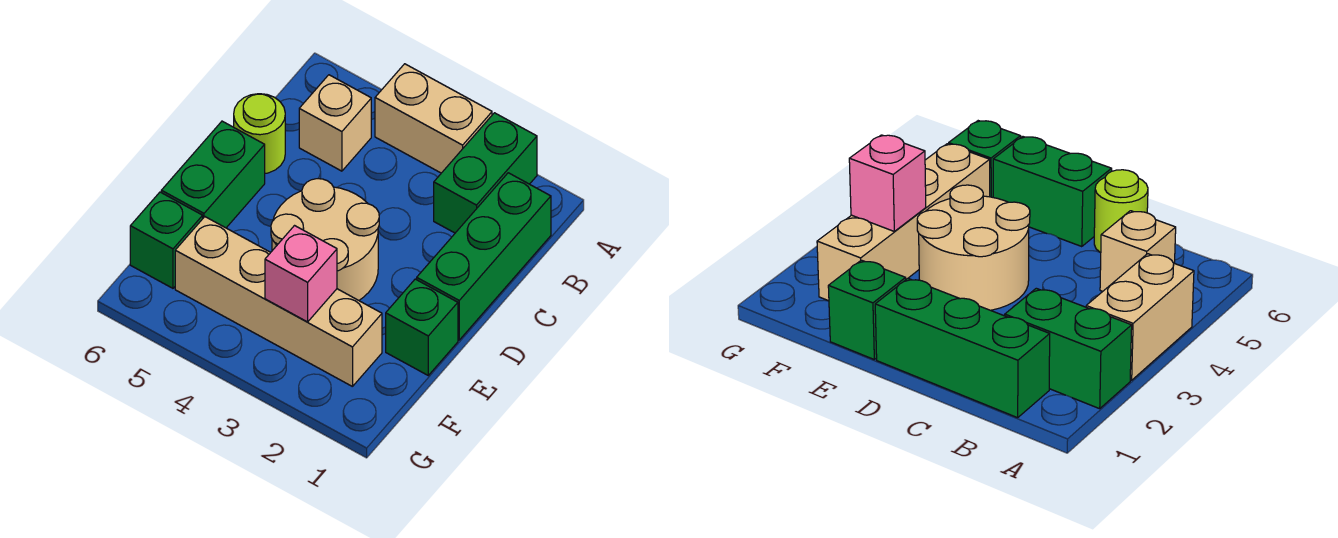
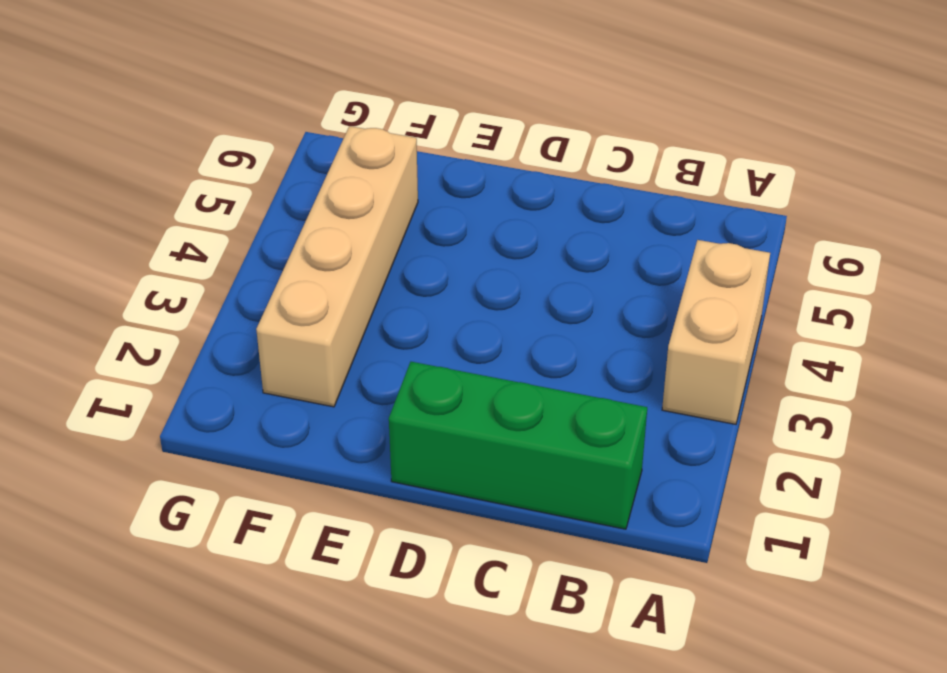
none -> green brick A2:B2 level 1
none -> tan brick B5 level 1

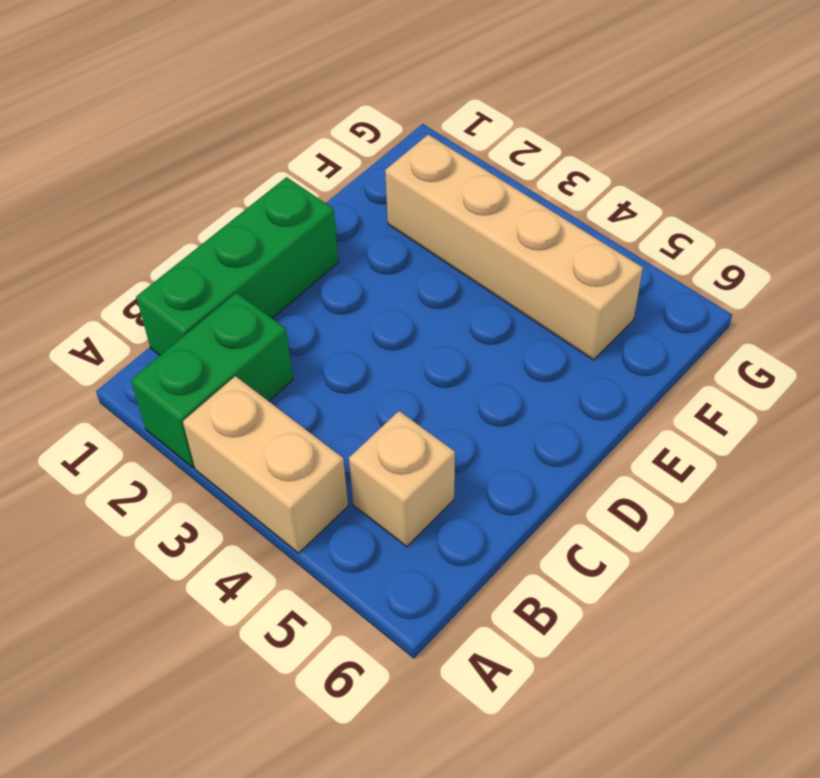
none -> lime round brick C6 level 1
none -> tan round brick D3:E4 level 1

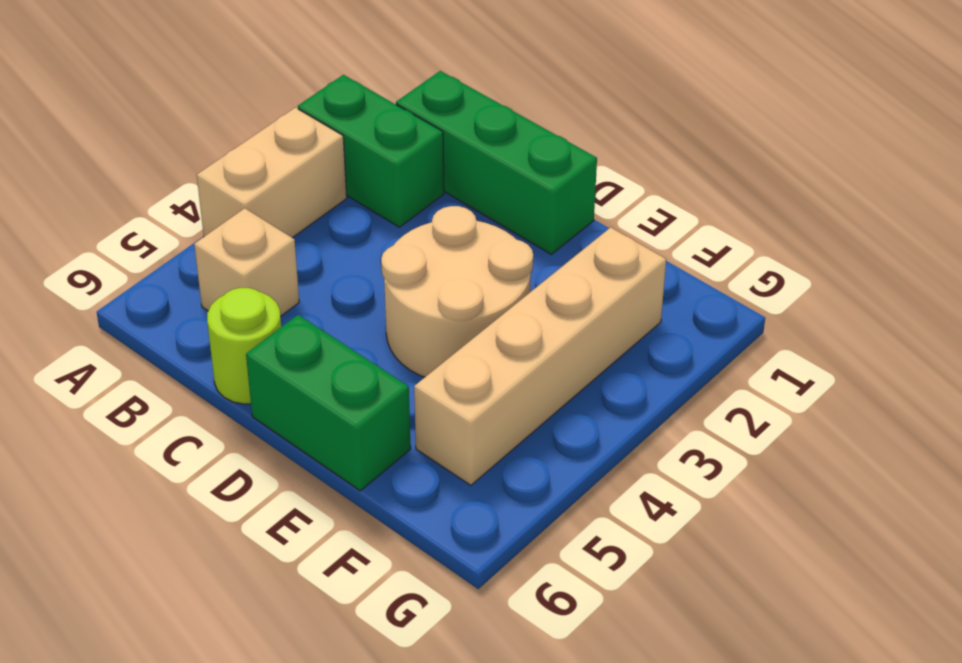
none -> green brick E1 level 1
none -> green brick F6 level 1

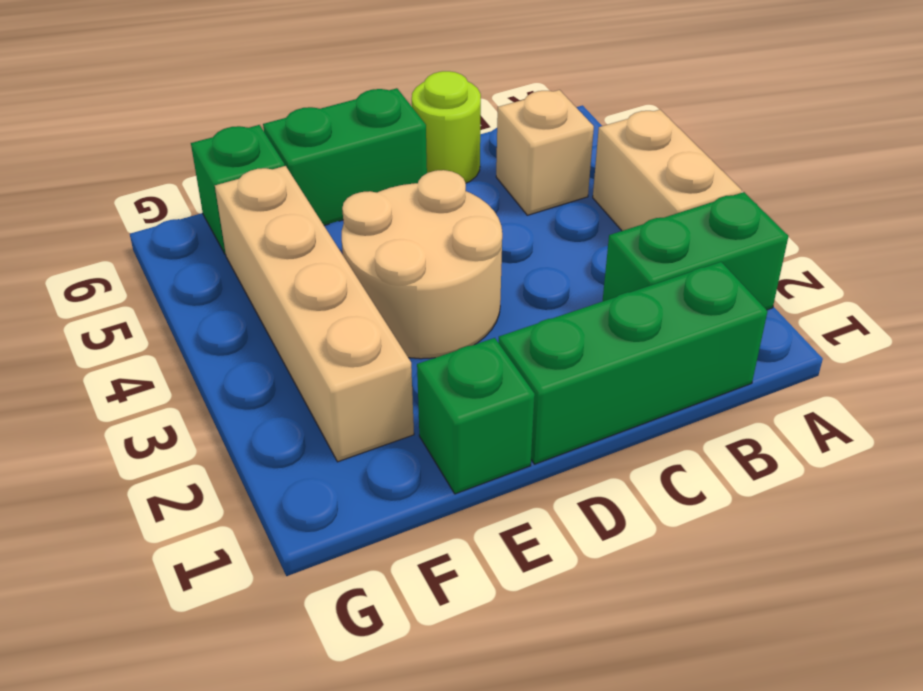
none -> pink brick F3 level 2

